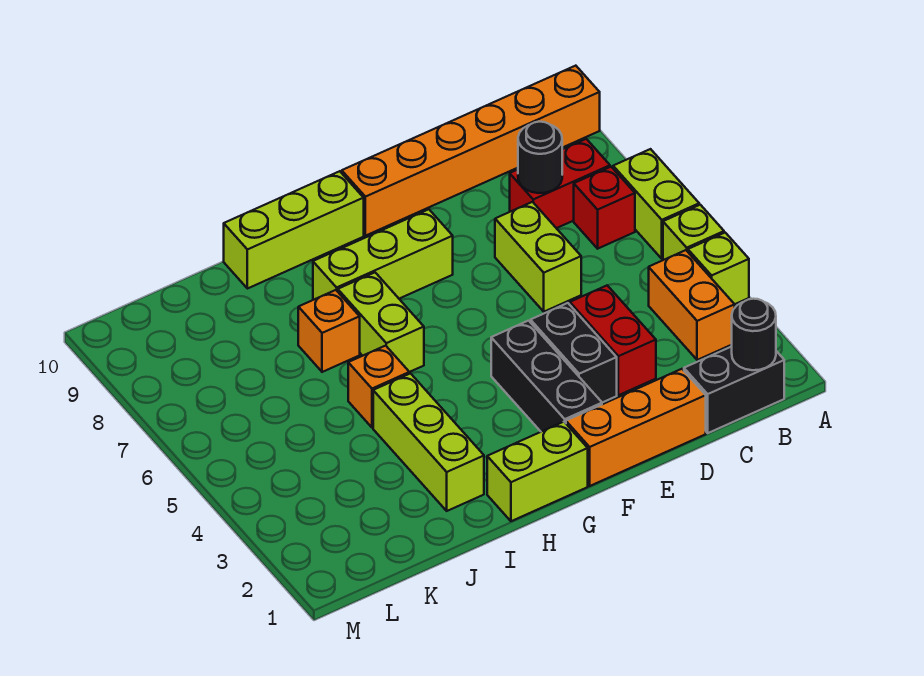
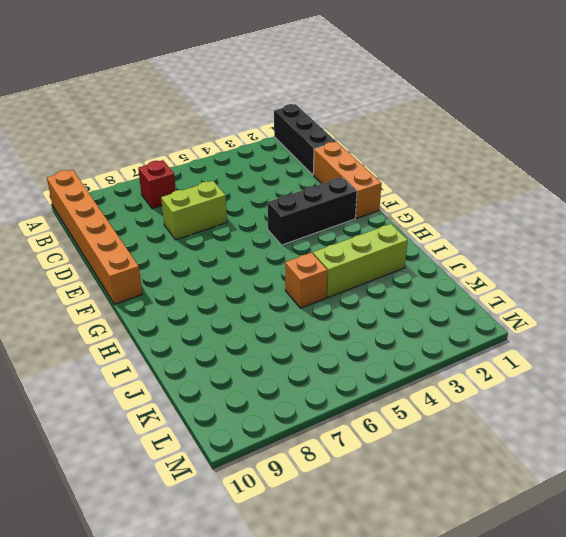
black brick A1:C1 level 1 -> black brick B1:C1 level 1
none -> lime brick A4 level 1
none -> lime brick A5 level 1
none -> lime brick A6:A7 level 1

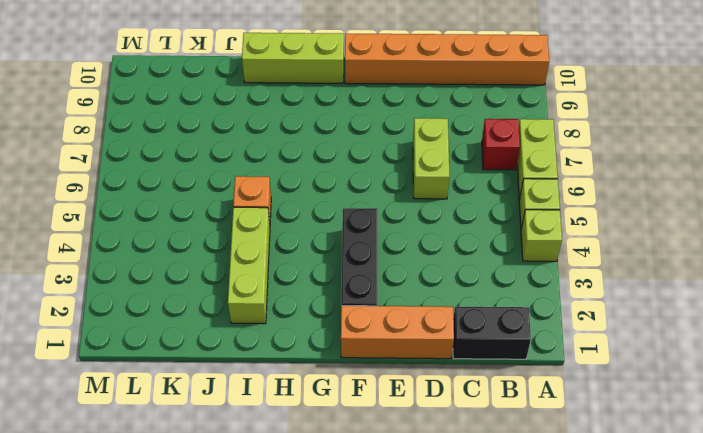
none -> orange brick B3:B4 level 1
none -> red brick B8:C8 level 1
none -> red brick D3:D4 level 1

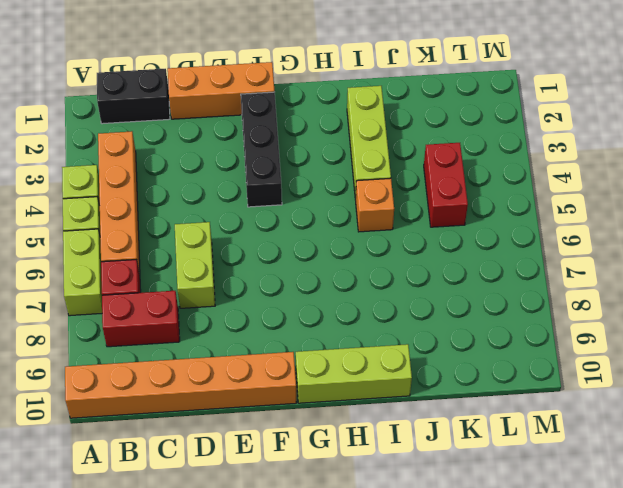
orange brick B3:B6 level 1 -> orange brick B3:B4 level 1
red brick K4:K5 level 1 -> red brick D3:D4 level 1
none -> black brick E3:E4 level 1
none -> lime brick F8:H8 level 1
none -> lime brick G1:H1 level 1

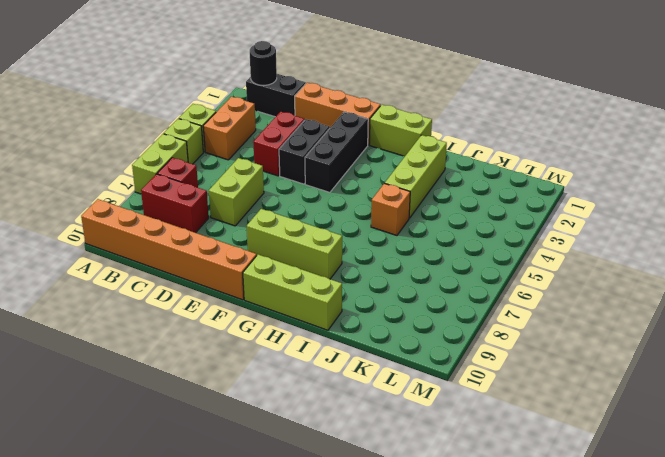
none -> lime brick H6:H7 level 1
none -> orange brick I7 level 1
none -> black round brick C8 level 2

